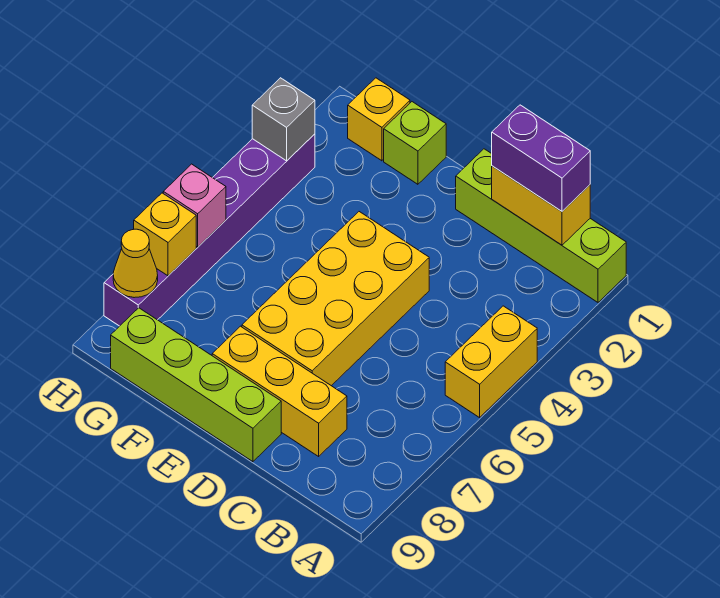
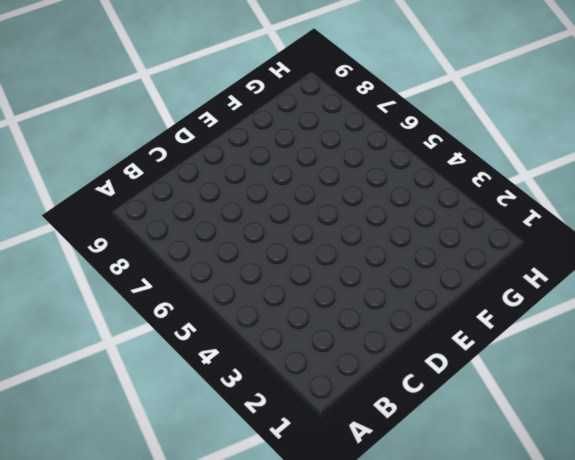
none -> lime brick A1:D1 level 1
none -> yellow brick A4:A5 level 1
none -> yellow brick C8:E8 level 1

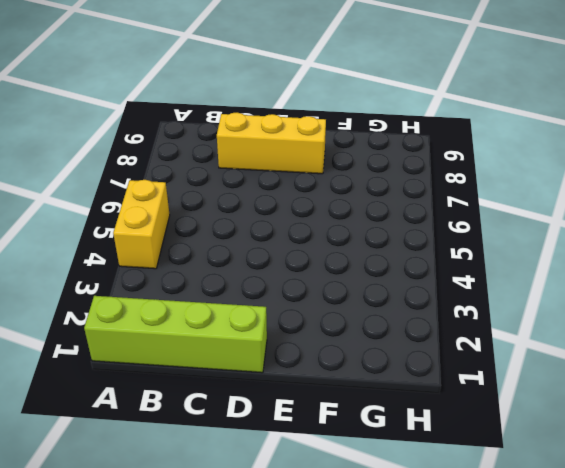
none -> yellow brick D4:E7 level 1
none -> lime brick D9:G9 level 1
none -> lime brick F1 level 1

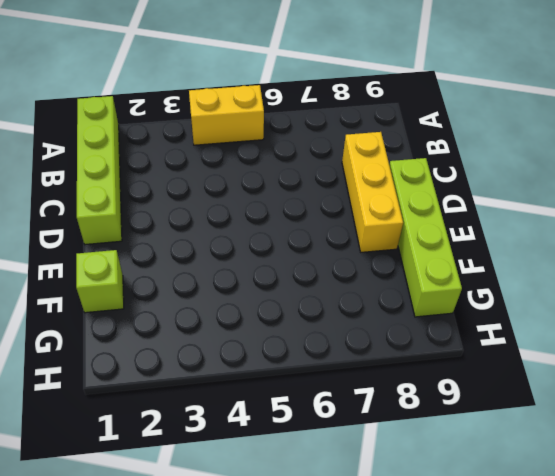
none -> yellow brick D4:E7 level 1
none -> yellow brick G1 level 1
none -> purple brick H3:H8 level 1

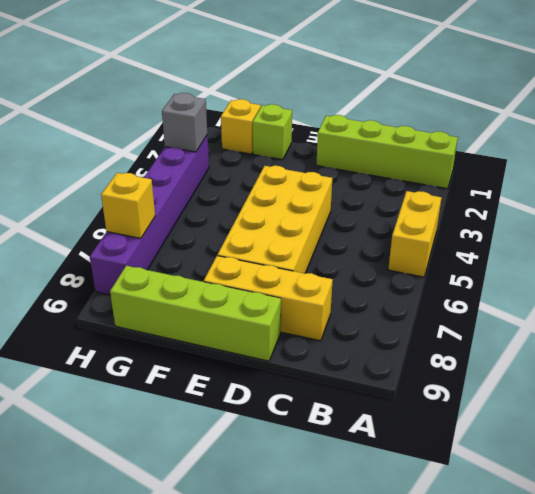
none -> yellow brick B1:C1 level 2
none -> pink brick H6 level 2
none -> yellow cone H8 level 2

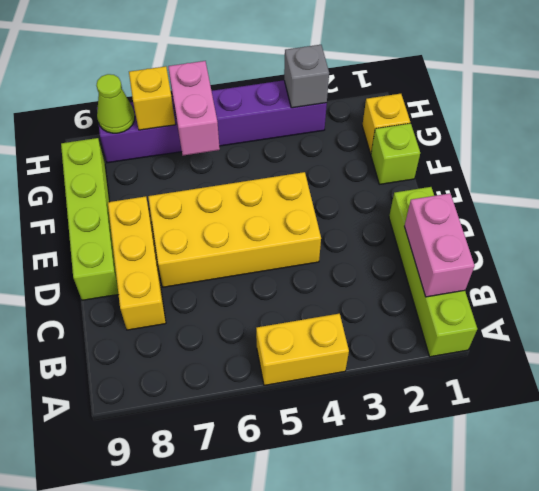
pink brick B1:C1 level 2 -> yellow brick B1:C1 level 2
pink brick G6:H6 level 2 -> pink brick H6 level 2
lime cone H8 level 2 -> yellow cone H8 level 2
none -> purple brick B1:C1 level 3

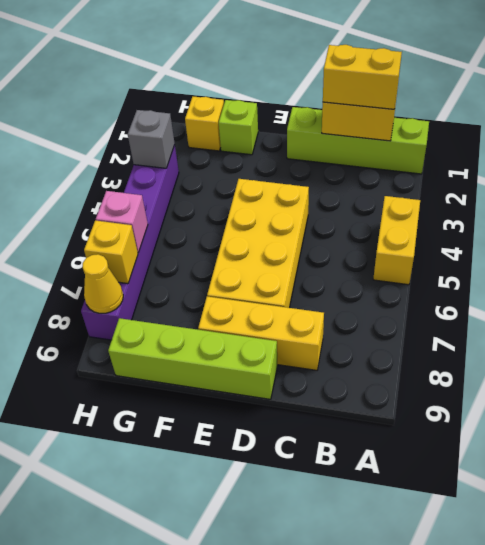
yellow brick B1:C1 level 3 -> purple brick B1:C1 level 3

